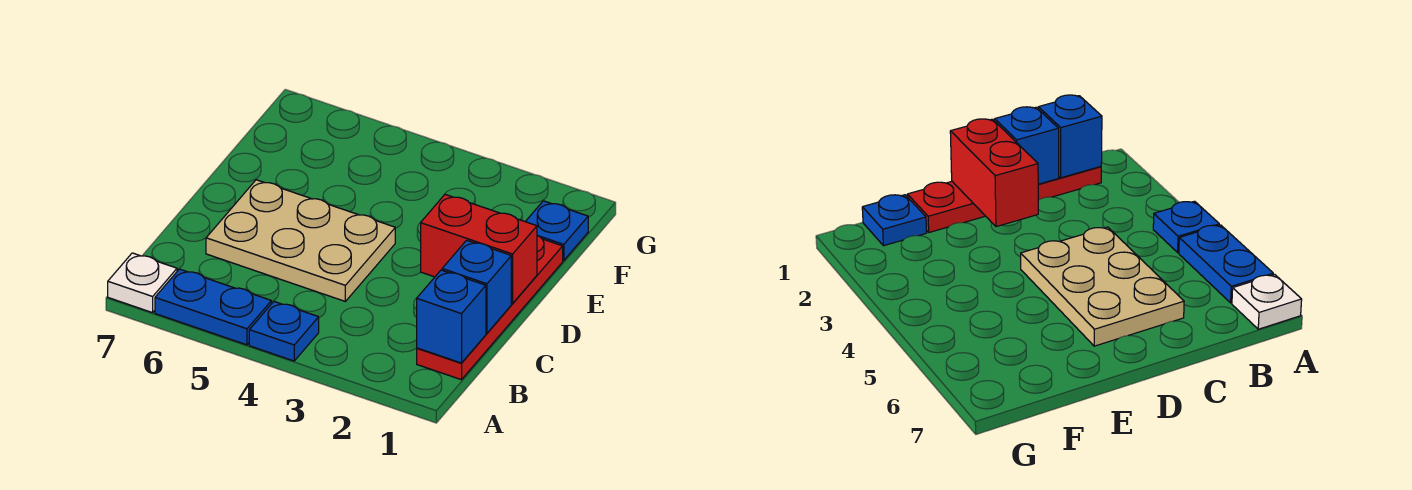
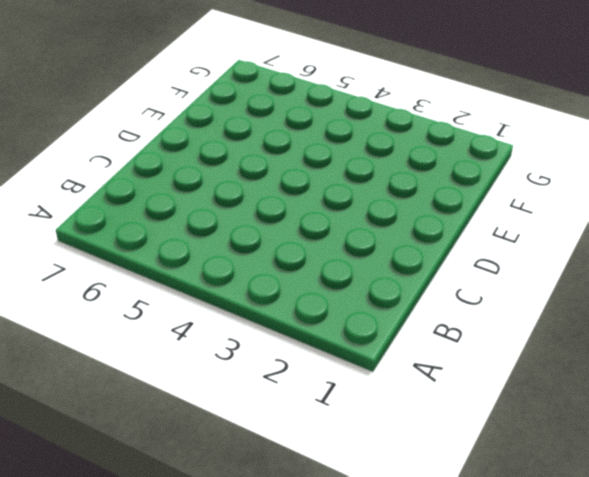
none -> blue plate A4 level 1
none -> blue plate A5:A6 level 1

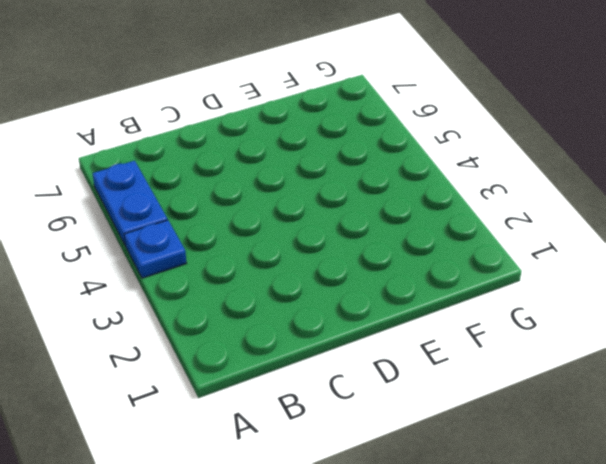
none -> white plate A7 level 1
none -> red plate B1:E1 level 1

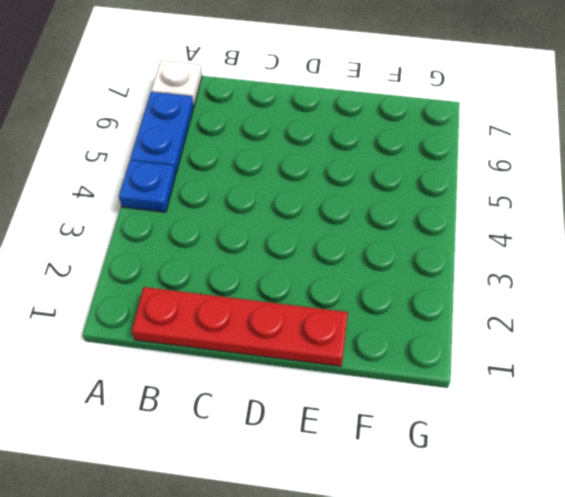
none -> tan plate C4:D6 level 1
none -> blue plate F1 level 1

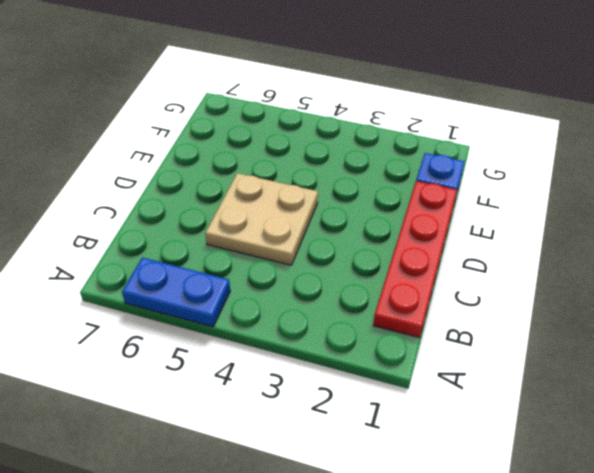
tan plate C4:D5 level 1 -> tan plate C4:D6 level 1
none -> blue plate A4 level 1
none -> white plate A7 level 1

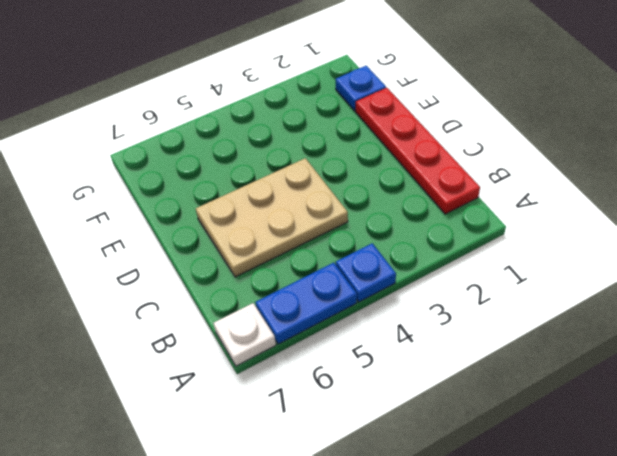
none -> blue brick B1 level 2
none -> blue brick C1 level 2

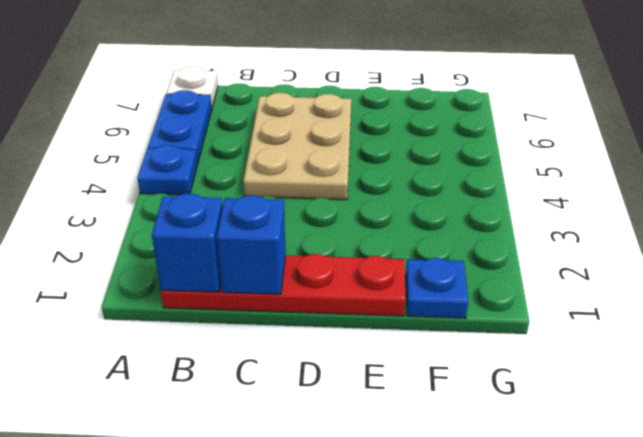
none -> red brick D1:D2 level 2

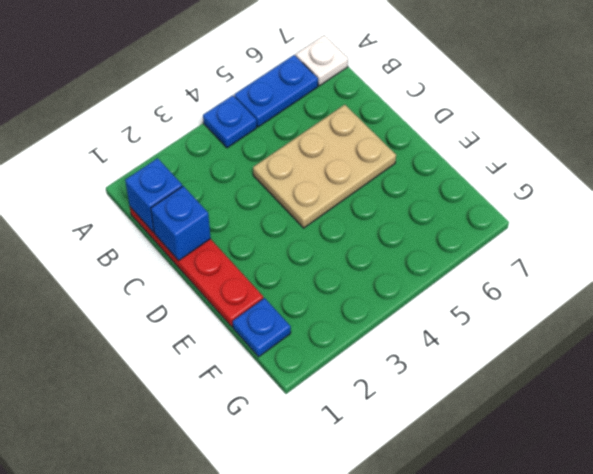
none -> red brick D1:D2 level 2

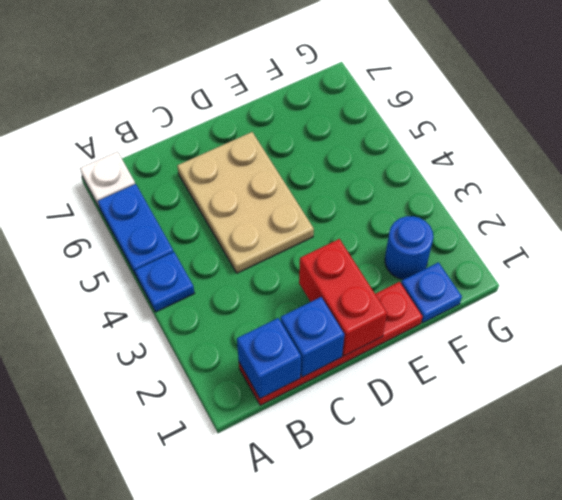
blue round brick F2 level 1 -> none

